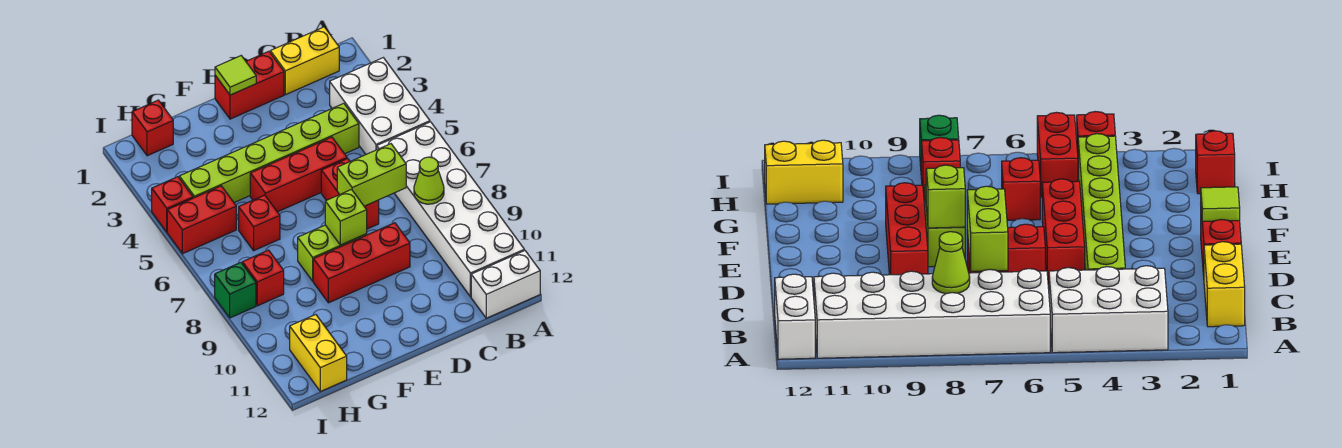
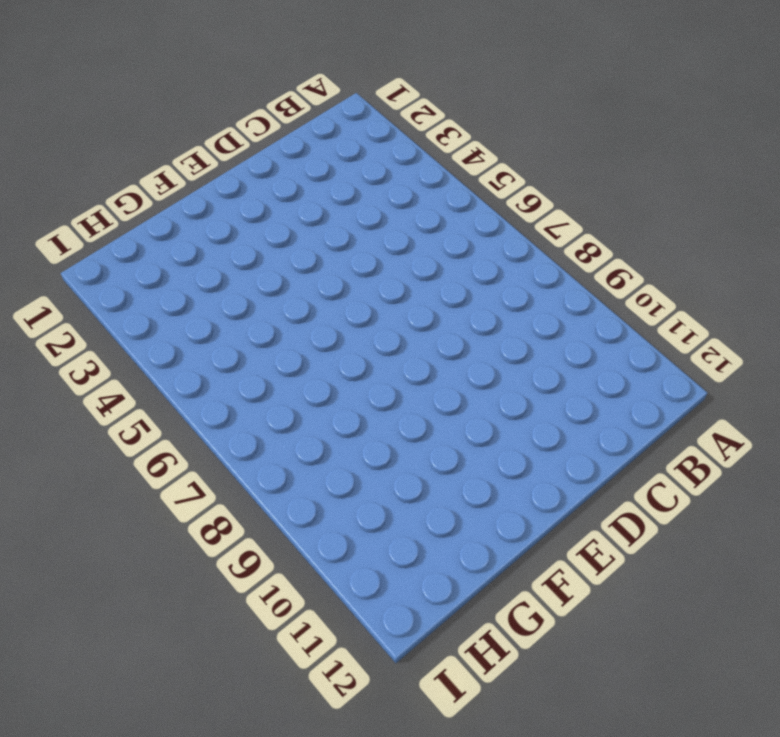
none -> white brick A3:B5 level 1
none -> white brick A6:B11 level 1
none -> white brick A12:B12 level 1

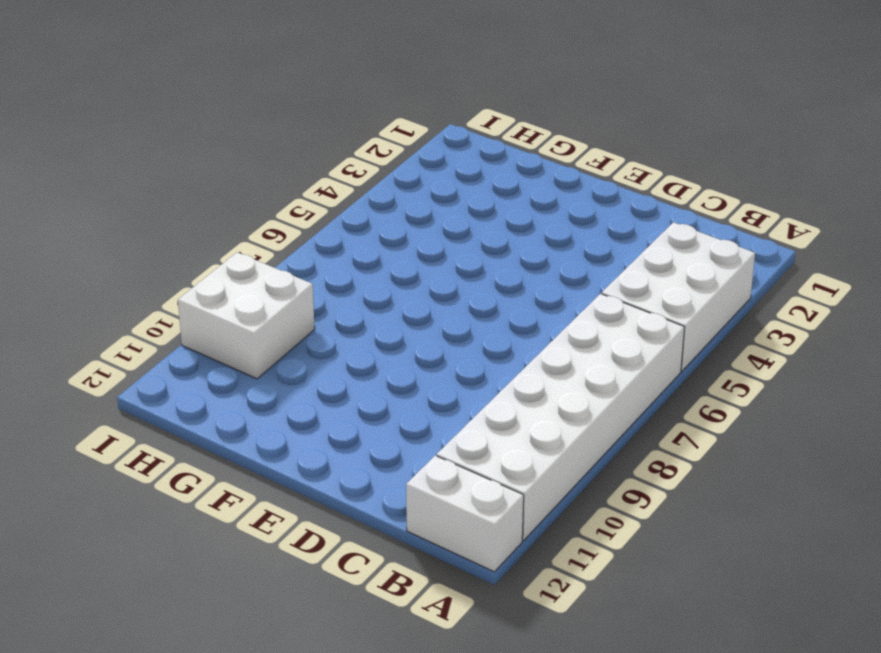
white brick H9:I10 level 1 -> none
none -> yellow brick B1:C1 level 1
none -> lime brick C4:H4 level 1
none -> red brick D1:E1 level 1

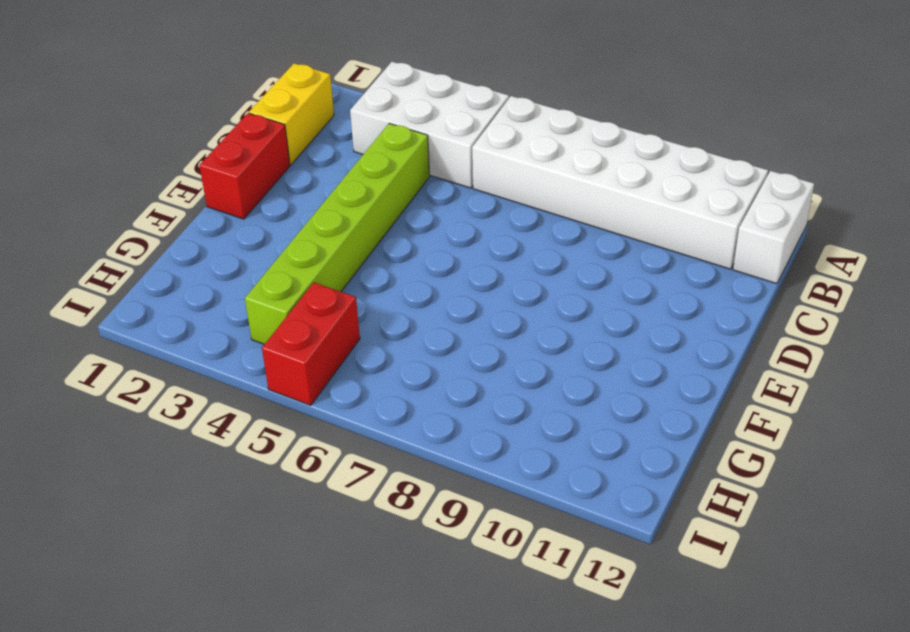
none -> red brick D5:F5 level 1
none -> red brick D6:D7 level 1
none -> red brick D9:F9 level 1

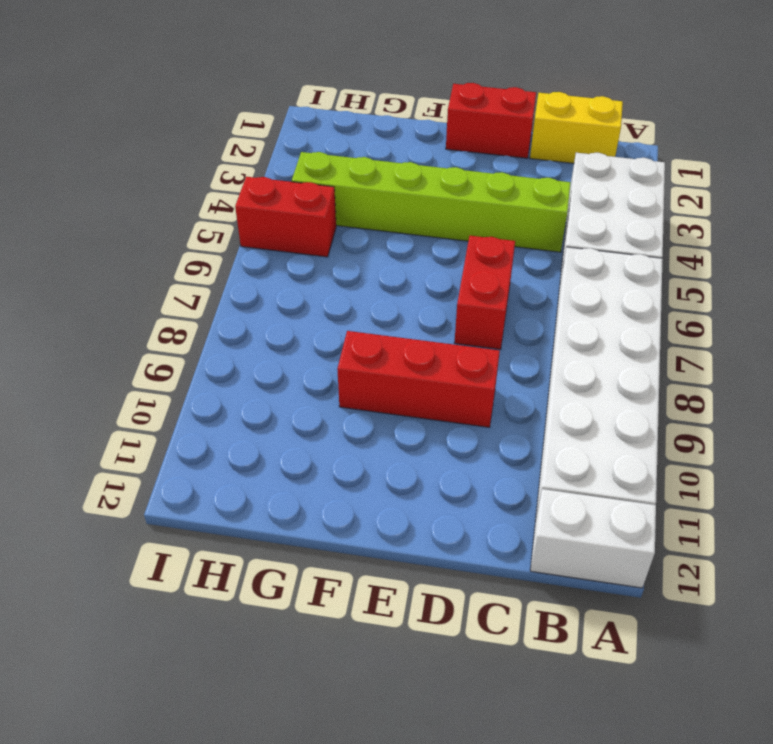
none -> red brick D5:F5 level 1
none -> lime brick E8:F8 level 1
none -> red brick G6 level 1

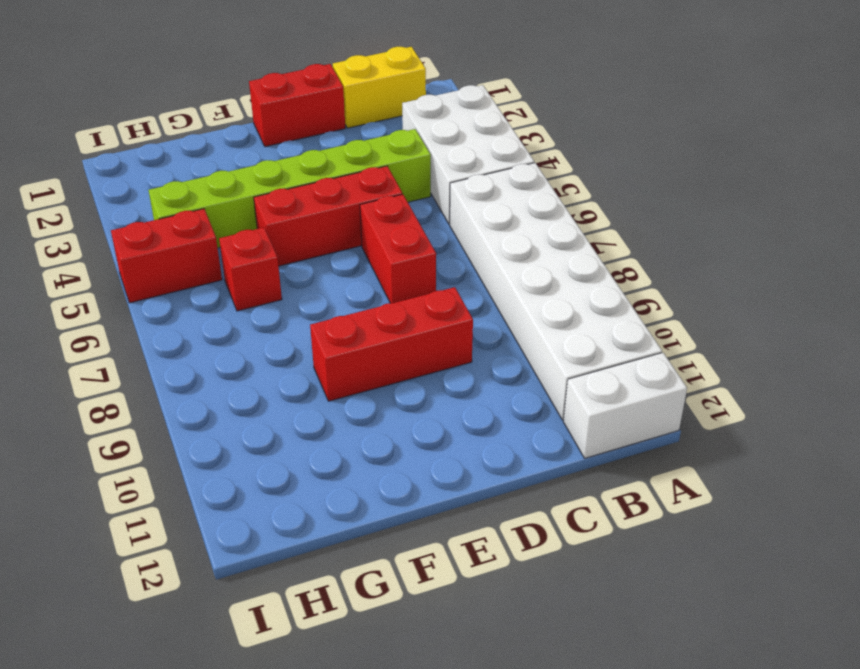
none -> lime brick E8:F8 level 1
none -> red brick H1 level 1
none -> red brick H8 level 1

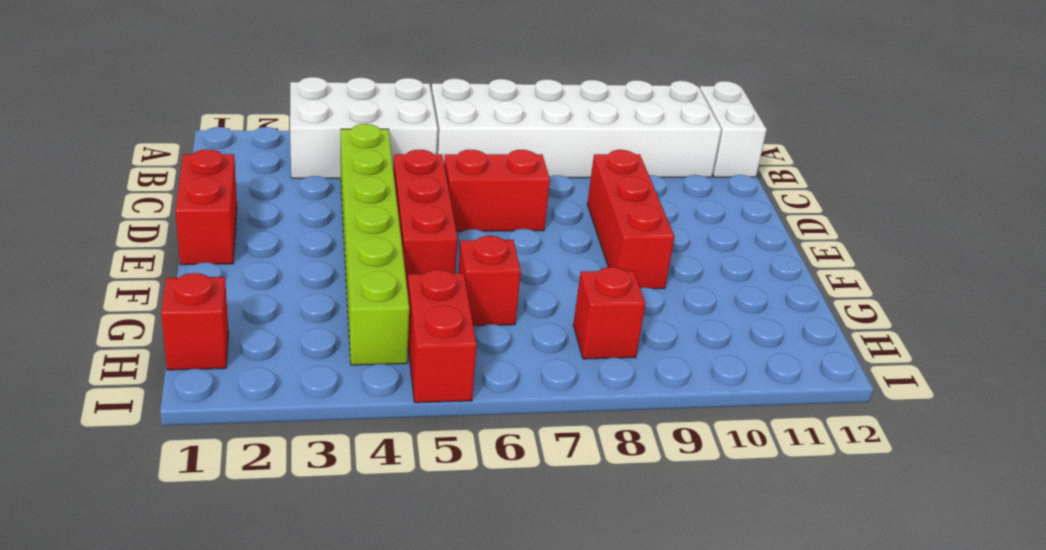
none -> yellow brick B1:C1 level 1
none -> lime brick E8:F8 level 1
none -> yellow brick H11:H12 level 1

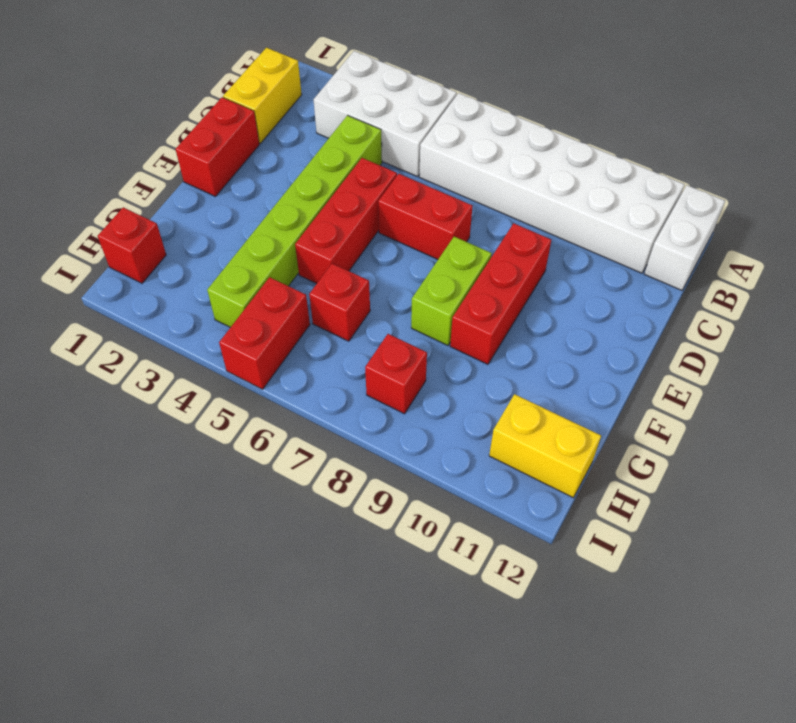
none -> red brick I4 level 1
none -> green brick I8 level 1
none -> lime cone B8 level 2

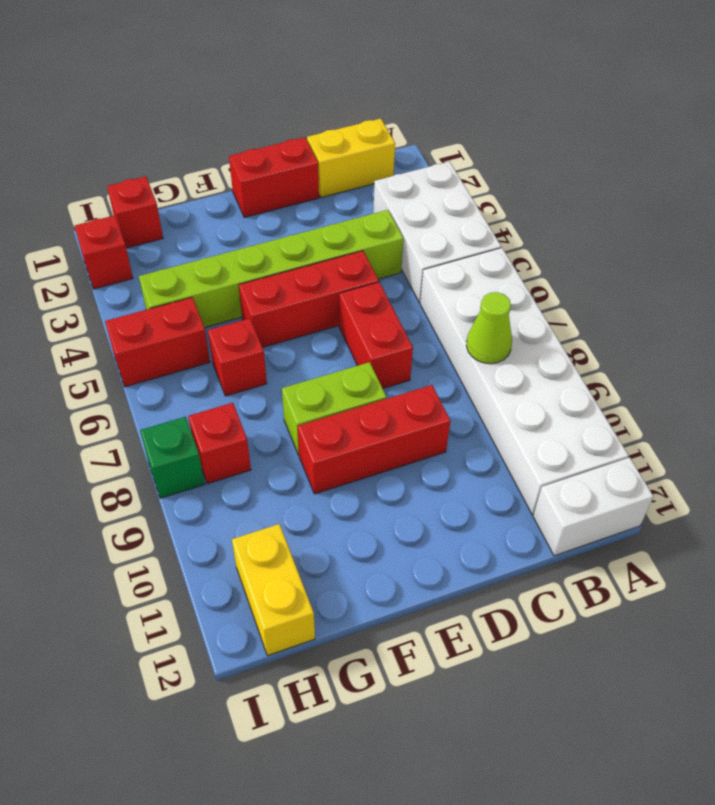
red brick I2 level 1 -> red brick I4 level 1
none -> lime brick C7:D7 level 2
none -> lime tile E1 level 2
none -> lime brick E8 level 2

